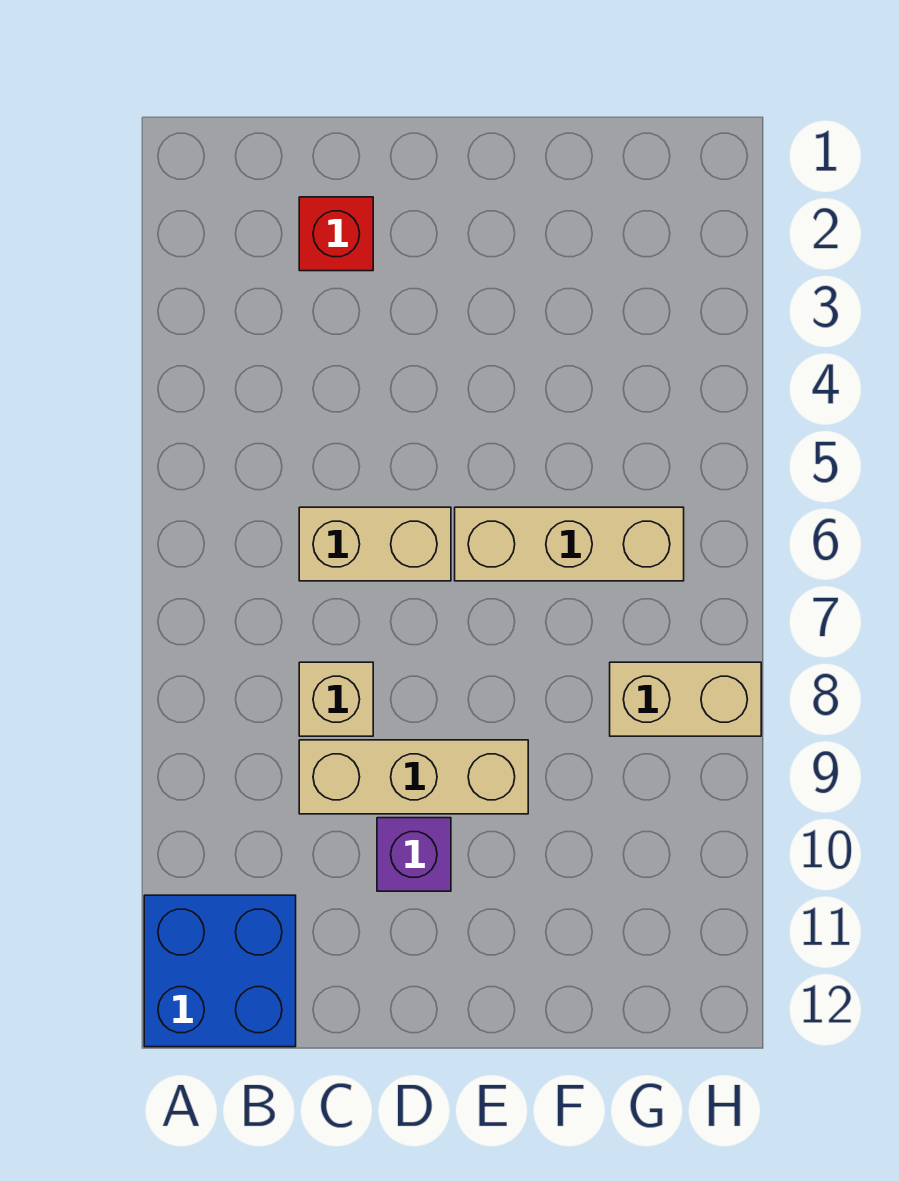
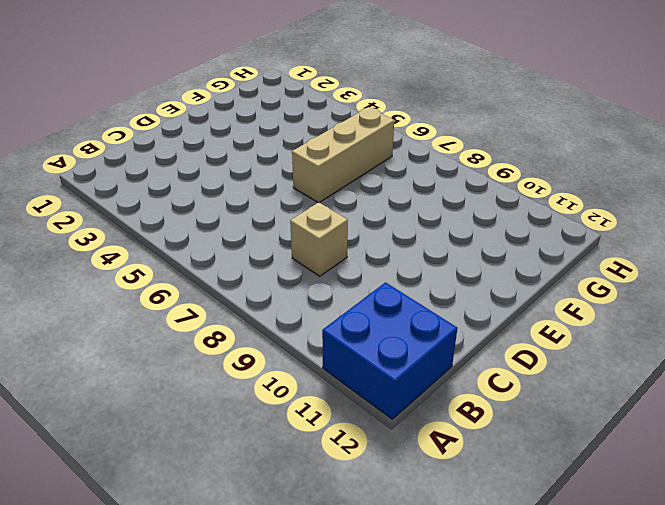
none -> red brick C2 level 1
none -> tan brick C6:D6 level 1

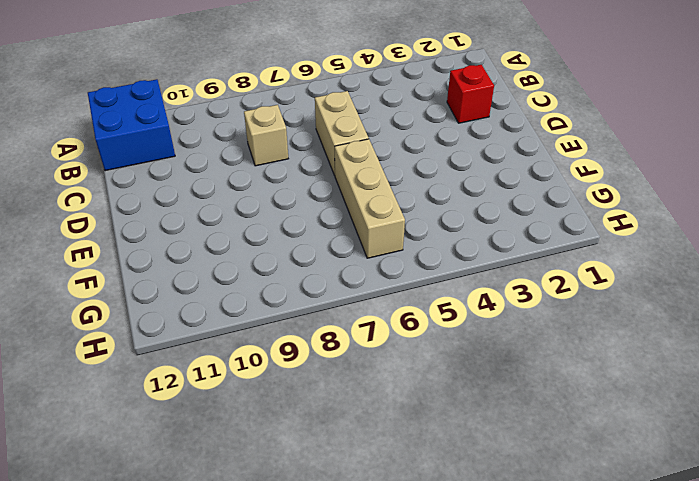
none -> tan brick C9:E9 level 1
none -> purple brick D10 level 1

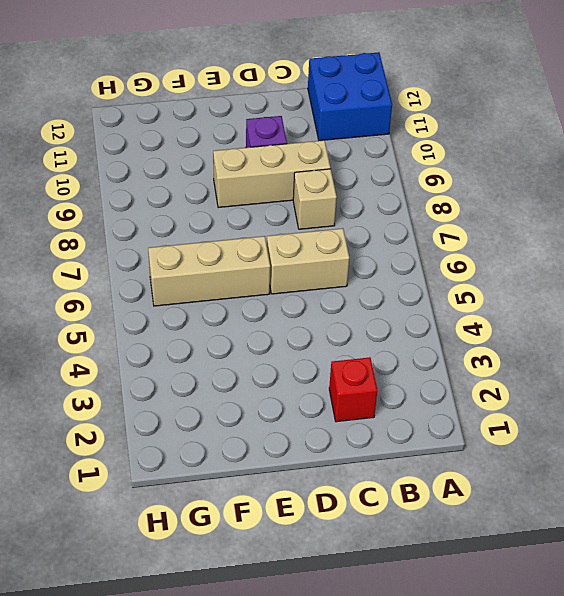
none -> tan brick G8:H8 level 1

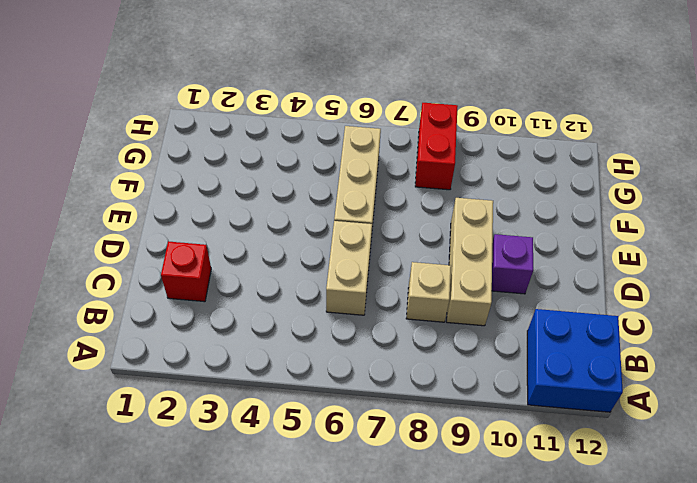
red brick G8:H8 level 1 -> tan brick G8:H8 level 1

